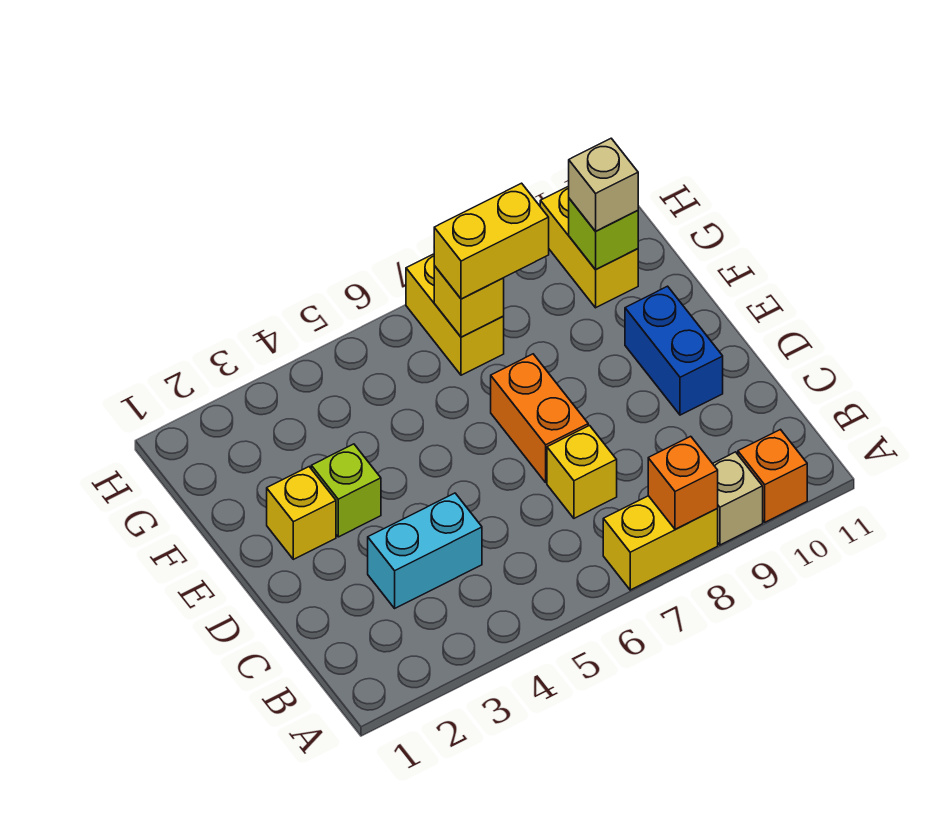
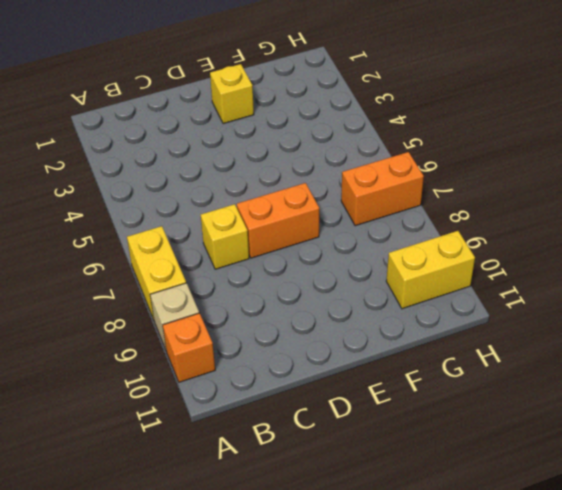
orange brick G7:H7 level 1 -> yellow brick G7:H7 level 1
none -> cyan brick C3:C4 level 1
none -> blue brick D10:E10 level 1
none -> lime brick E3 level 1

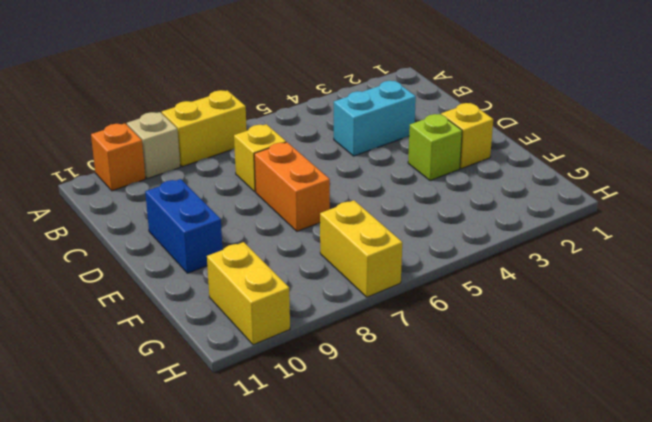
none -> orange brick A8 level 2
none -> yellow brick G7 level 2
none -> lime brick G10 level 2

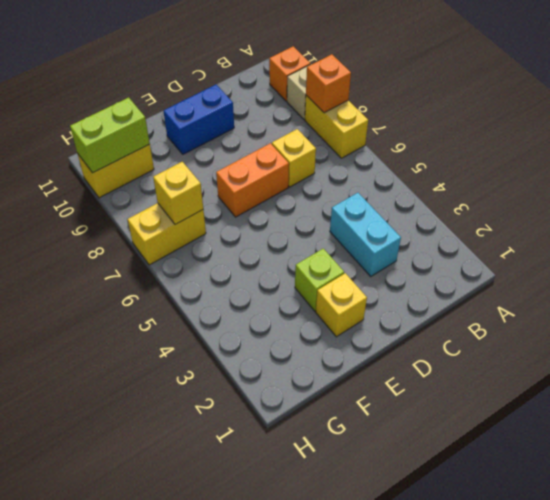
lime brick G10:H10 level 2 -> lime brick G10 level 2
none -> yellow brick G7:G8 level 3
none -> tan brick G10 level 3

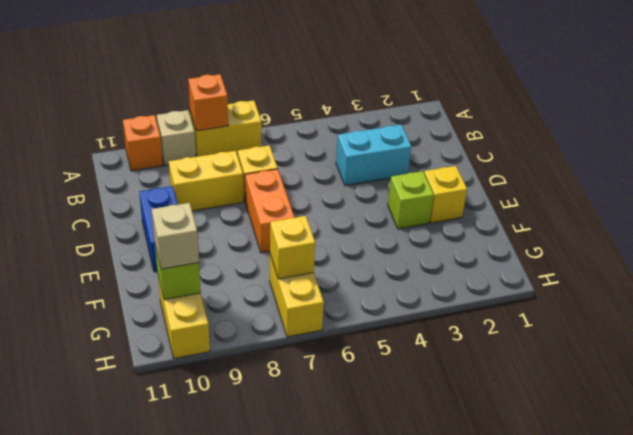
yellow brick C8:C9 level 1 -> yellow brick G7:G8 level 3

